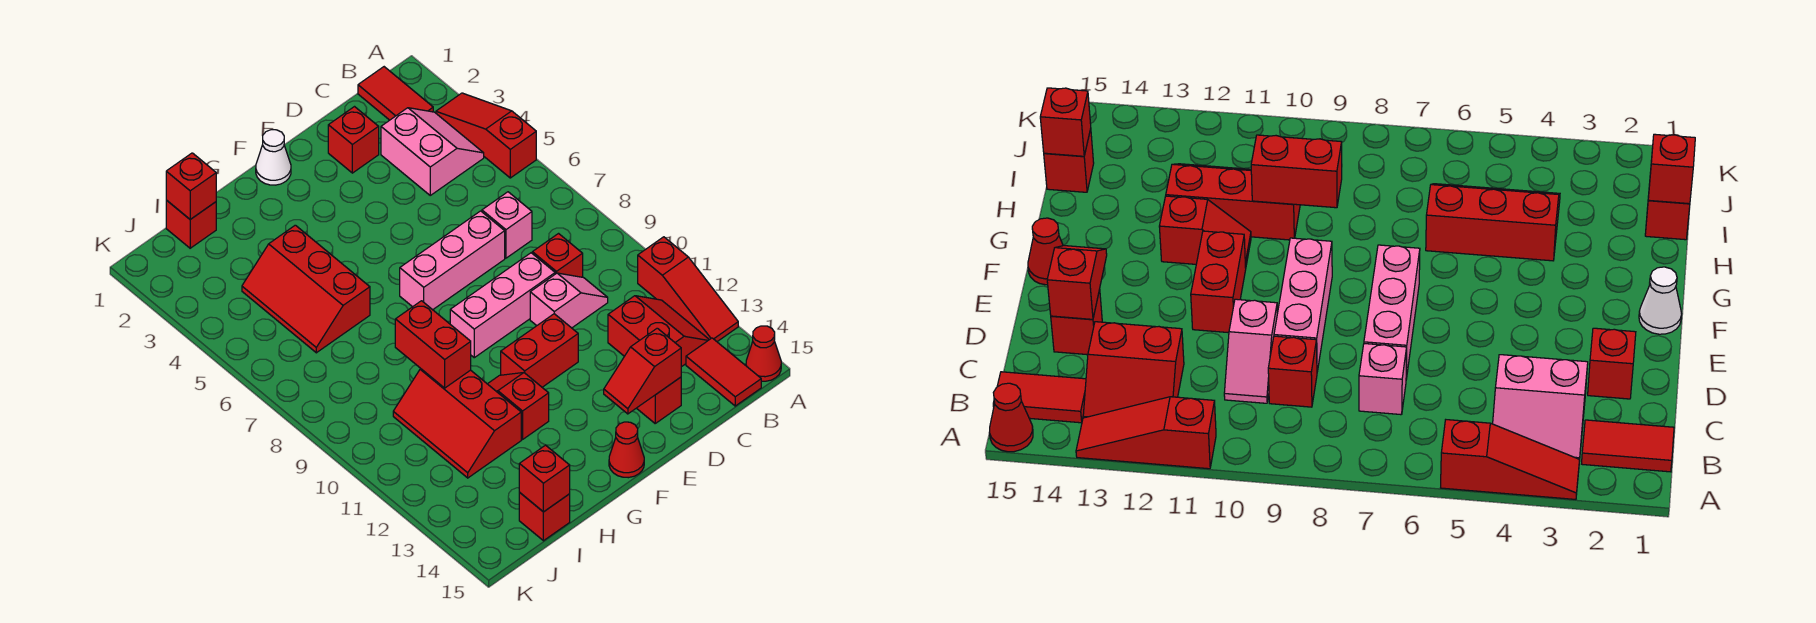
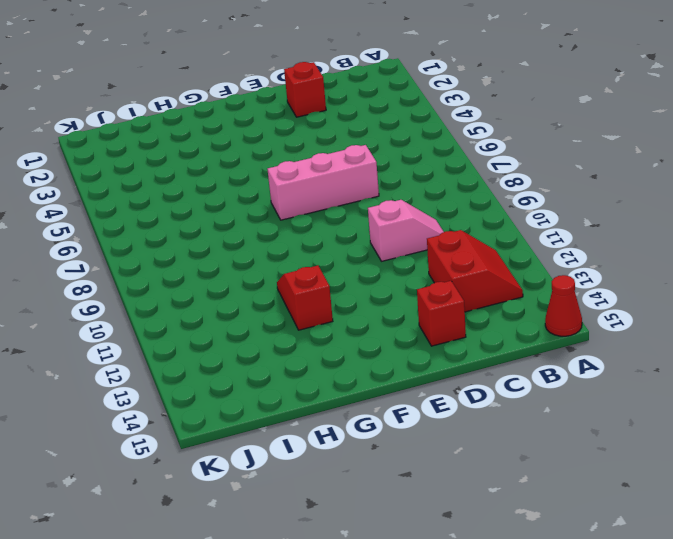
none -> red slope A3:A5 level 1 top 5
none -> red slope A11:A13 level 1 top 11
none -> red tile B1:B2 level 1

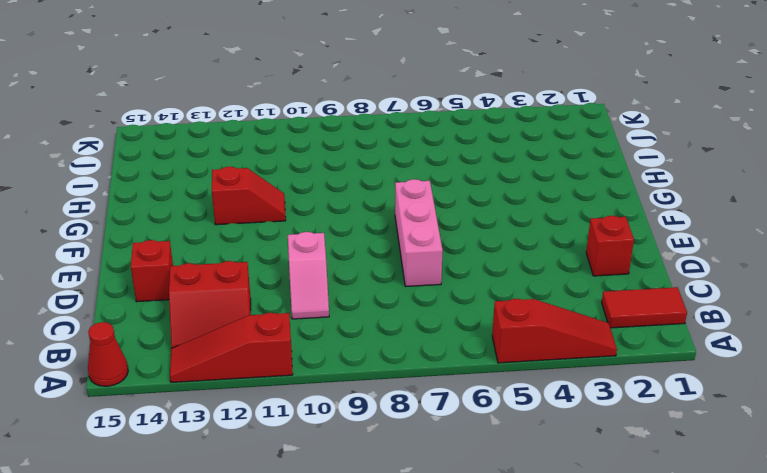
none -> pink slope B3:C4 level 1 top C
none -> red tile B14:B15 level 1
none -> pink brick C7 level 1

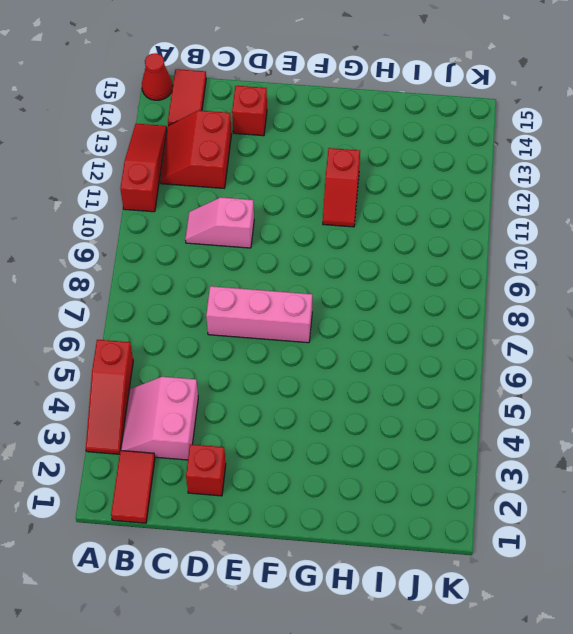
none -> pink brick C7 level 1
none -> red brick C9 level 1
none -> pink brick D9:F9 level 1

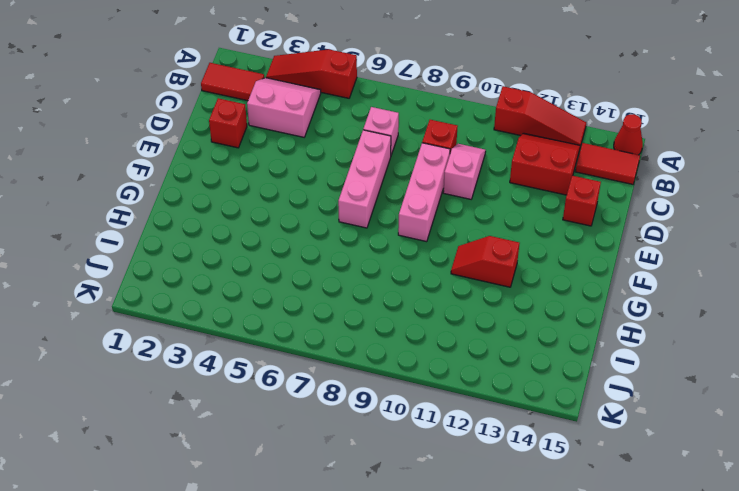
none -> red brick E11:F11 level 1
none -> white cone F1 level 1
none -> red cone F15 level 1

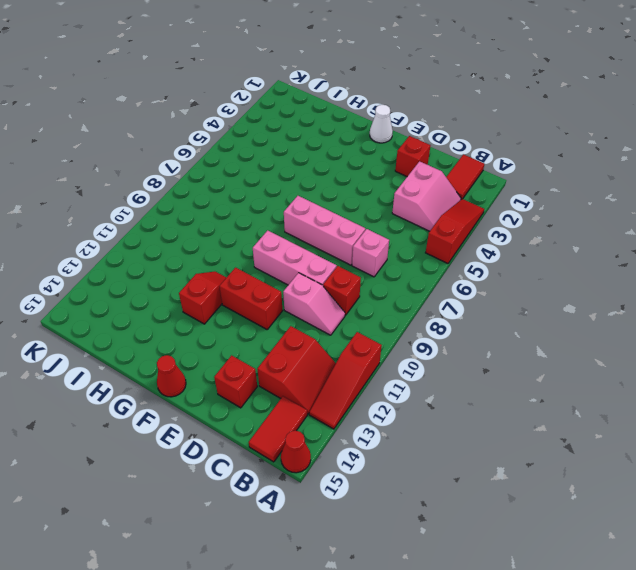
none -> red slope H4:I6 level 1 top H
none -> red slope H10:I12 level 1 top H
none -> red brick I1 level 1

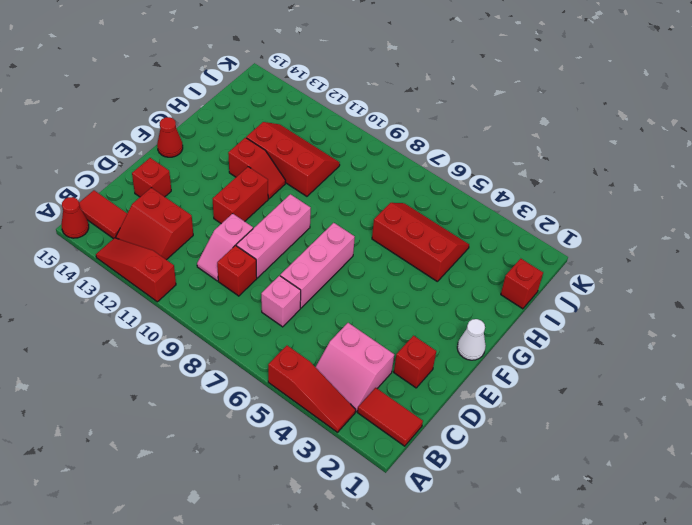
none -> red brick I15 level 1
none -> red slope D14:E14 level 2 top D
none -> red brick H9:H10 level 2

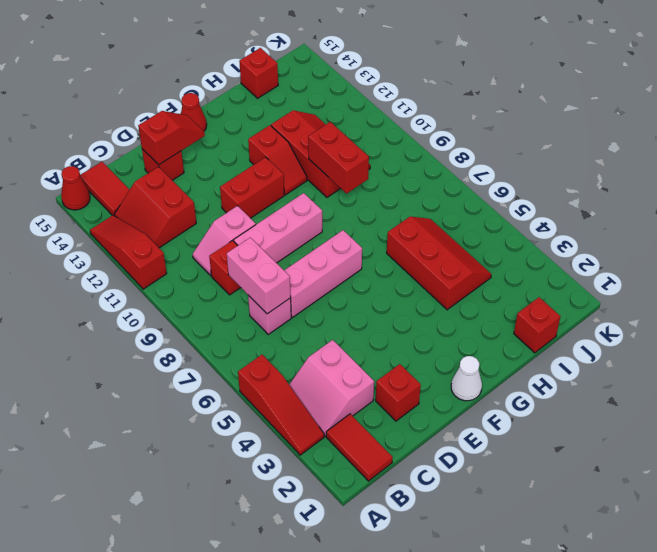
pink brick C7:C8 level 2 -> none
none -> red brick I1 level 2
none -> red brick I15 level 2

